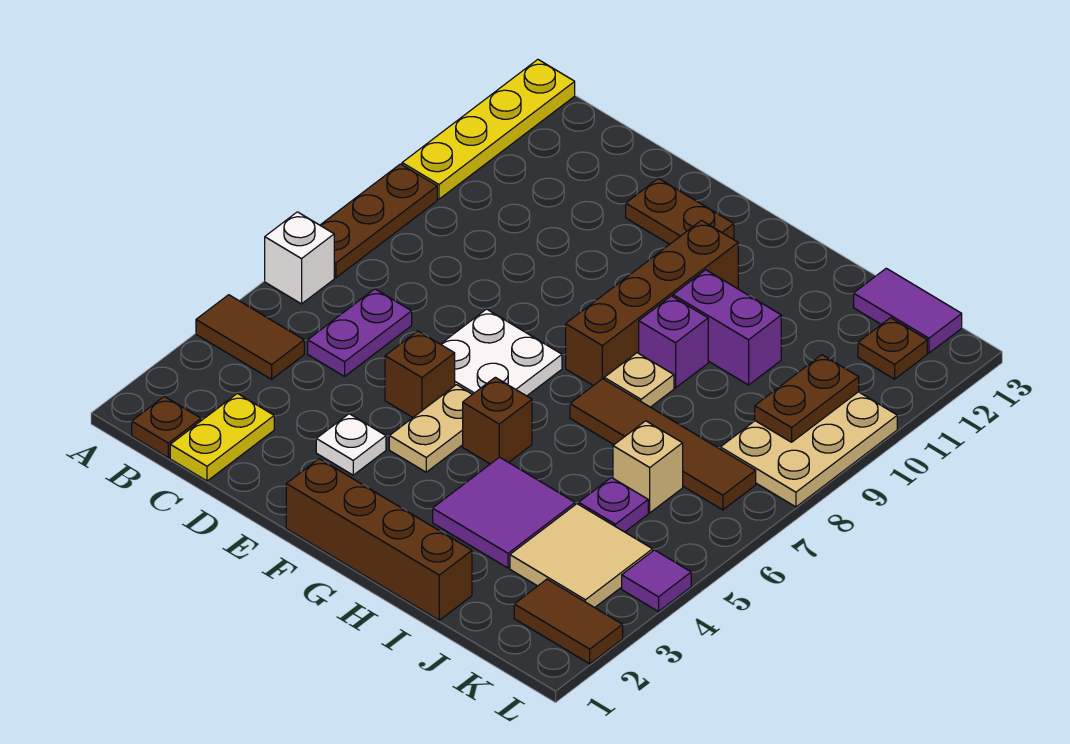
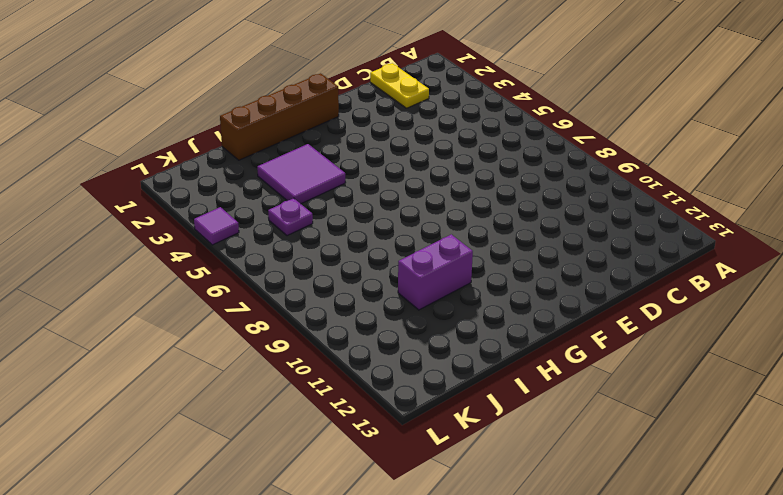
none -> brown tile A4:B4 level 1
none -> white brick A6 level 1
none -> brown plate A7:A9 level 1

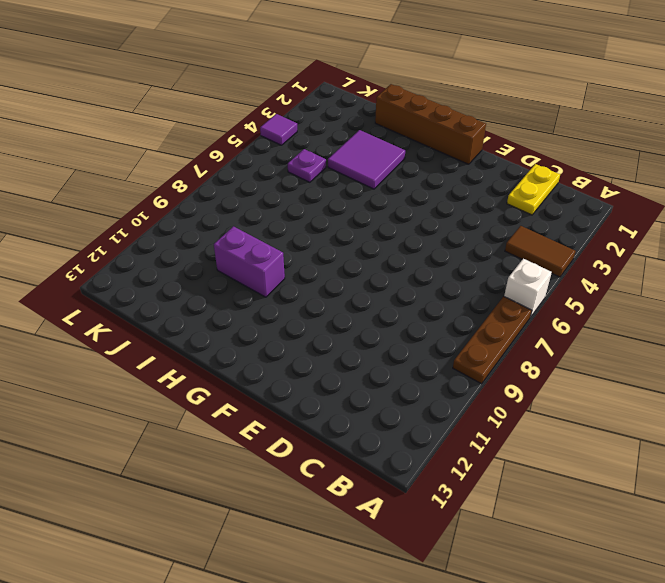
none -> yellow plate A10:A13 level 1
none -> brown plate B1 level 1
none -> purple plate C5:C6 level 1

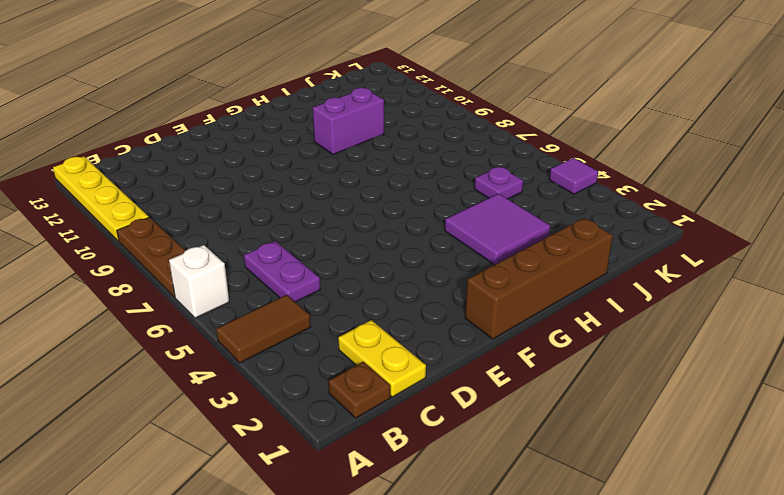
none -> white plate E3 level 1
none -> brown brick E5 level 1
none -> white plate E6:F7 level 1

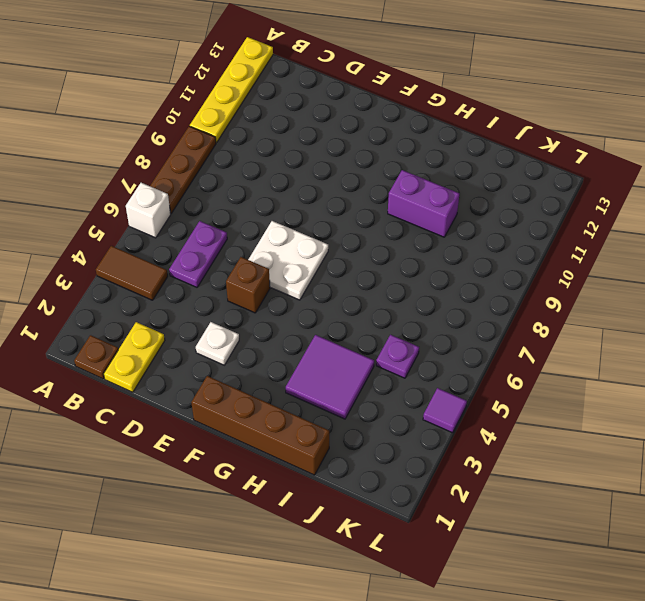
none -> brown plate E12:F12 level 1
none -> tan plate F4:F5 level 1
none -> brown brick G5 level 1

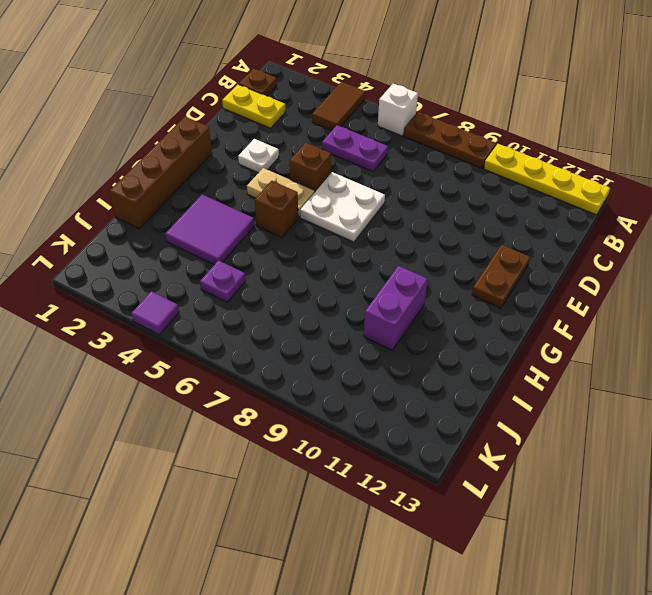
none -> brown brick G8:G11 level 1
none -> brown tile H7:K7 level 1
none -> tan plate H8 level 1

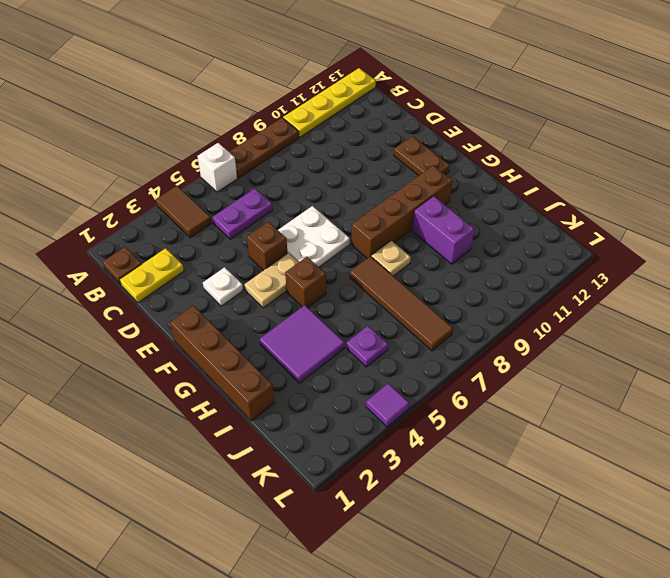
none -> purple brick H9 level 1
none -> tan tile J3:K4 level 1
none -> tan brick J6 level 1

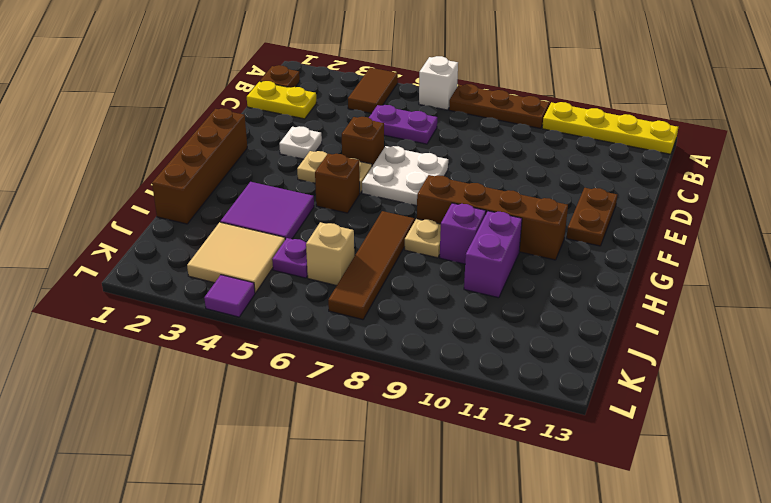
none -> purple tile J13:K13 level 1
none -> brown tile K2:L2 level 1
none -> tan plate K8:L10 level 1

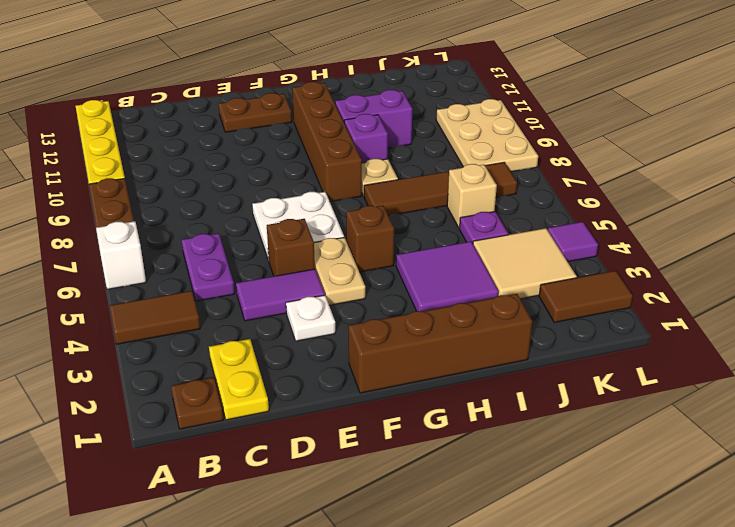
purple tile D4:E4 level 1 -> purple tile J13:K13 level 1
none -> brown plate K12 level 1
none -> brown plate K9:K10 level 2

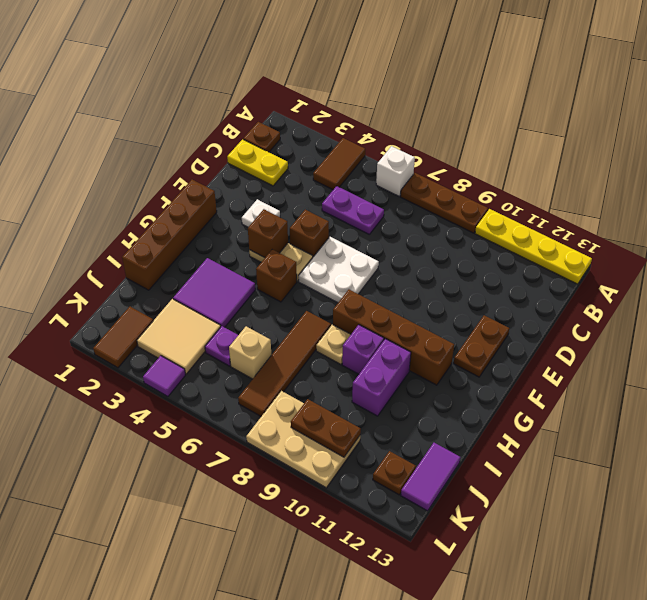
brown brick F4 level 2 -> none

